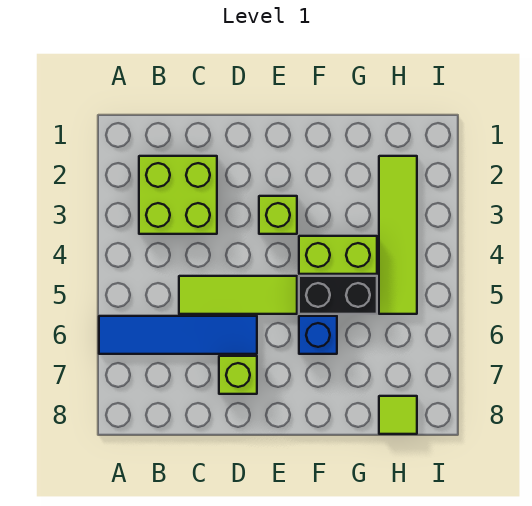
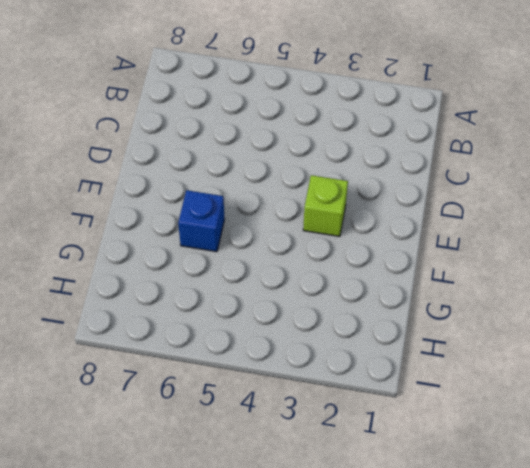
none -> blue tile A6:D6 level 1
none -> lime brick B2:C3 level 1

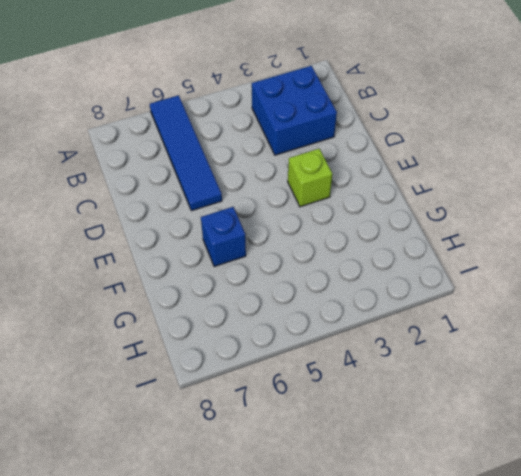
blue brick B2:C3 level 1 -> lime brick B2:C3 level 1
none -> lime tile C5:E5 level 1
none -> lime brick D7 level 1

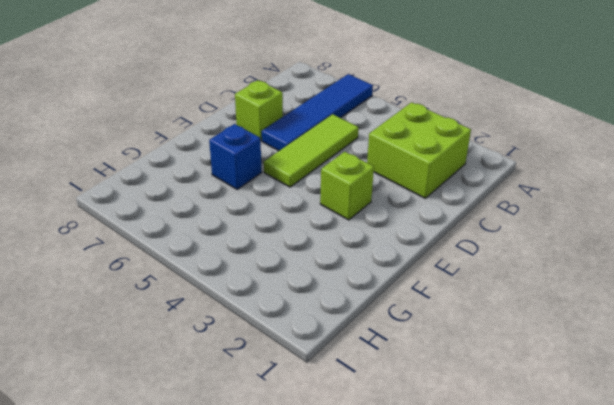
none -> lime brick F4:G4 level 1
none -> black brick F5:G5 level 1

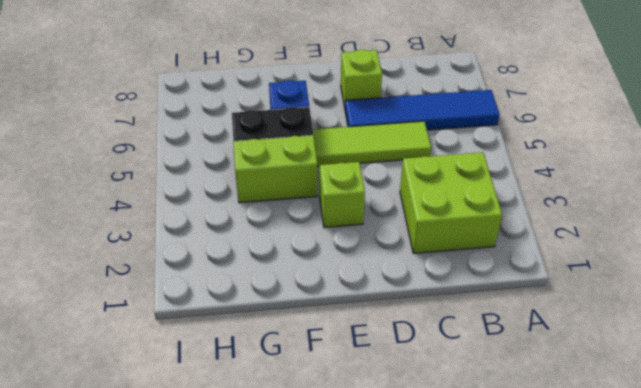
none -> lime tile H2:H5 level 1
none -> lime tile H8 level 1

